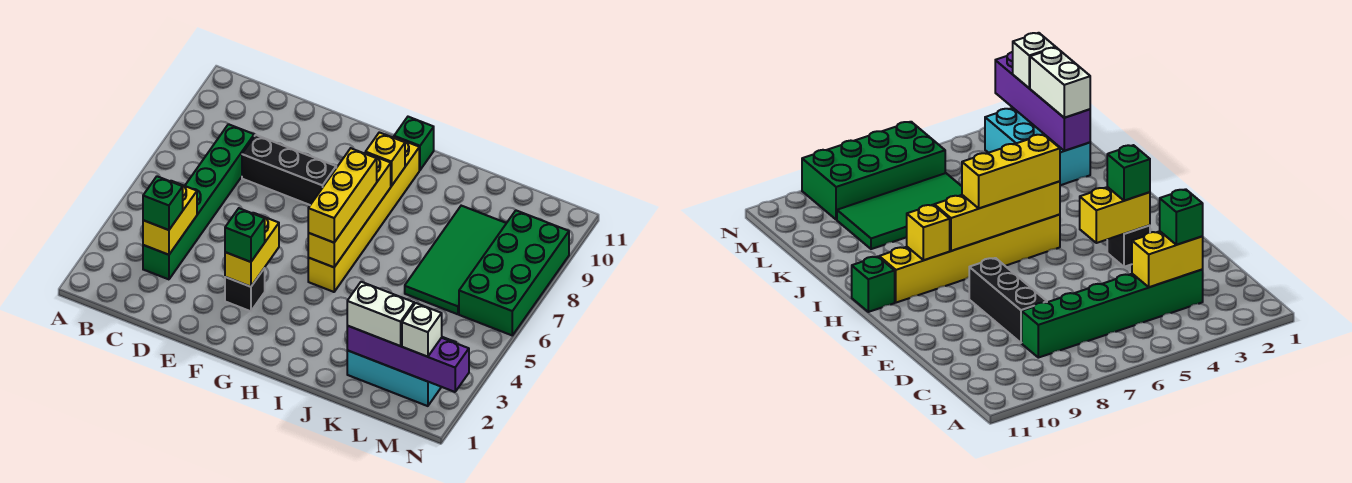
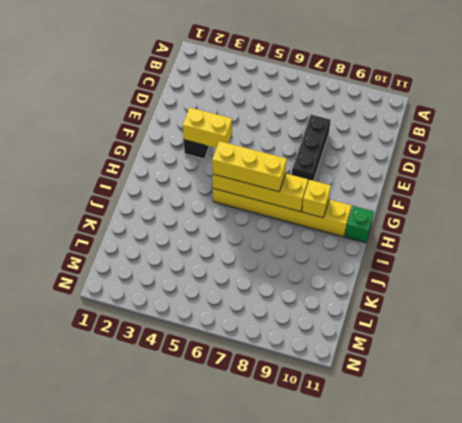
none -> green brick C3:C8 level 1
none -> cyan brick K2:M3 level 1
none -> green tile K6:L9 level 1

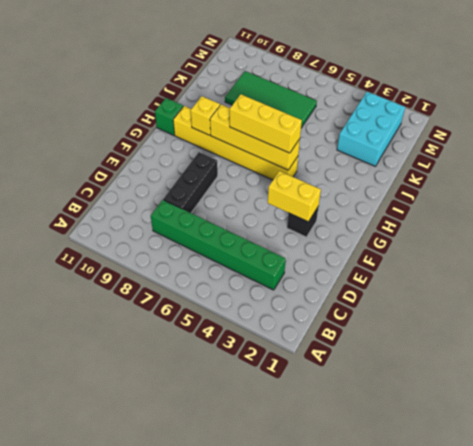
none -> green brick M6:N9 level 1
none -> yellow brick C3:C4 level 2
none -> purple brick K2:N2 level 2

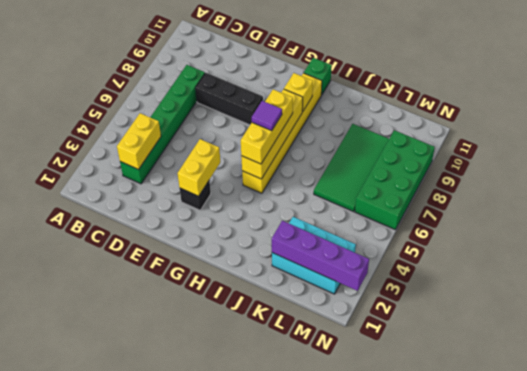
purple tile H6 level 4 -> none
none -> green brick C3 level 3
none -> green brick F3 level 3
none -> white brick K2:L2 level 3

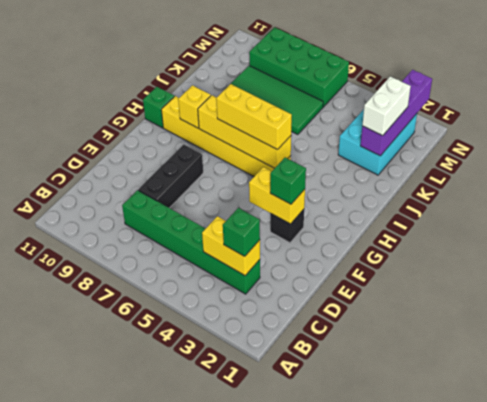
none -> white brick M2 level 3

